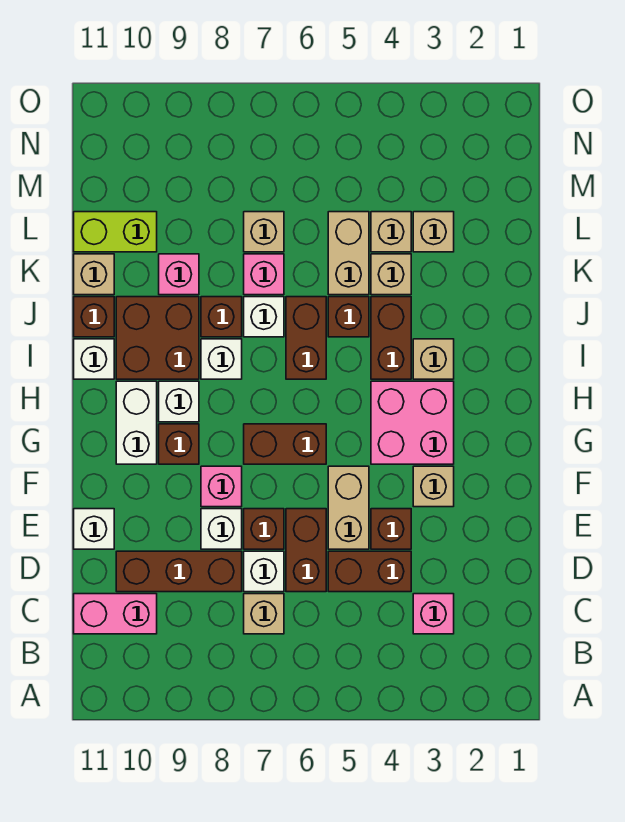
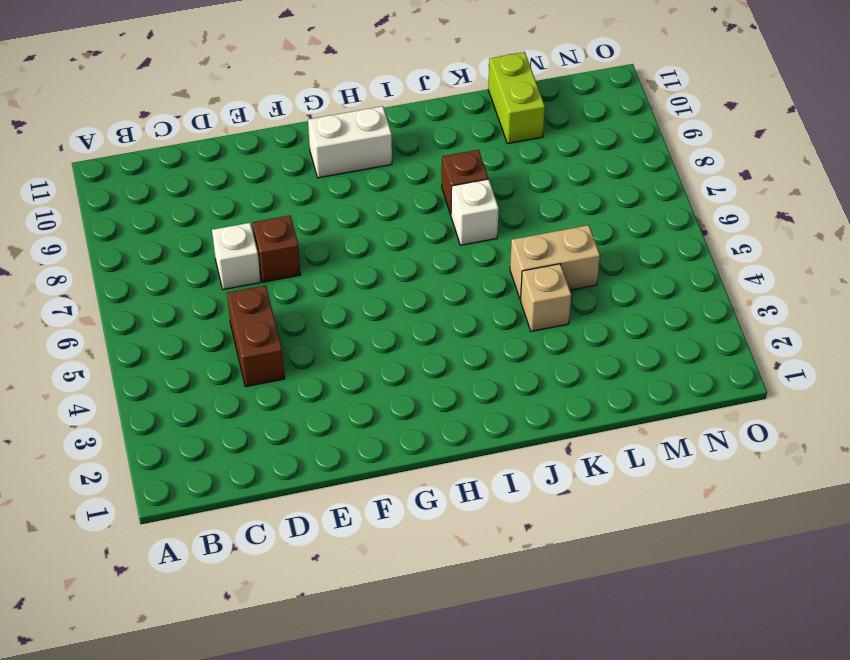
none -> pink brick C3 level 1
none -> tan brick C7 level 1
none -> pink brick C10:C11 level 1
none -> brown brick D6:E6 level 1

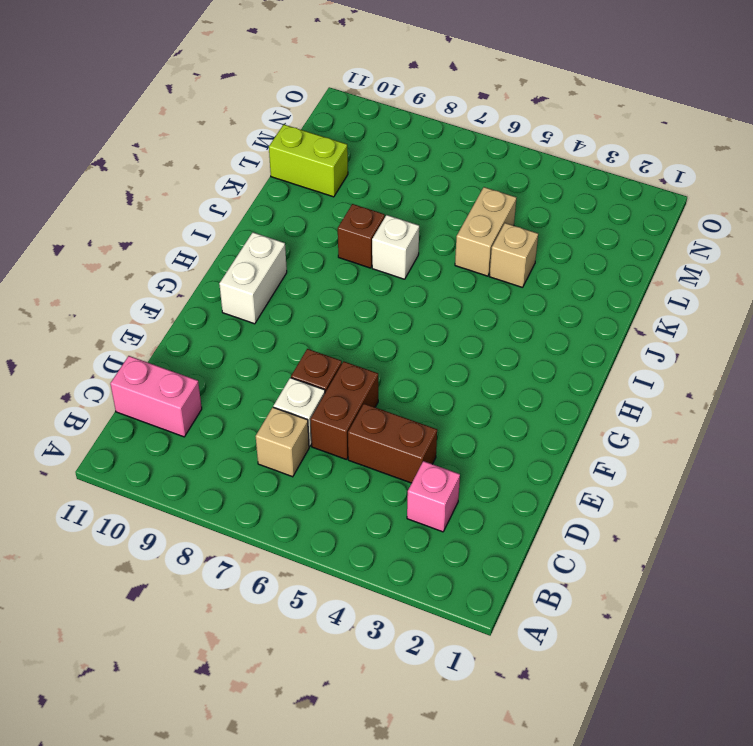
none -> brown brick D8:D10 level 1
none -> brown brick E4 level 1
none -> tan brick E5:F5 level 1
none -> white brick E8 level 1

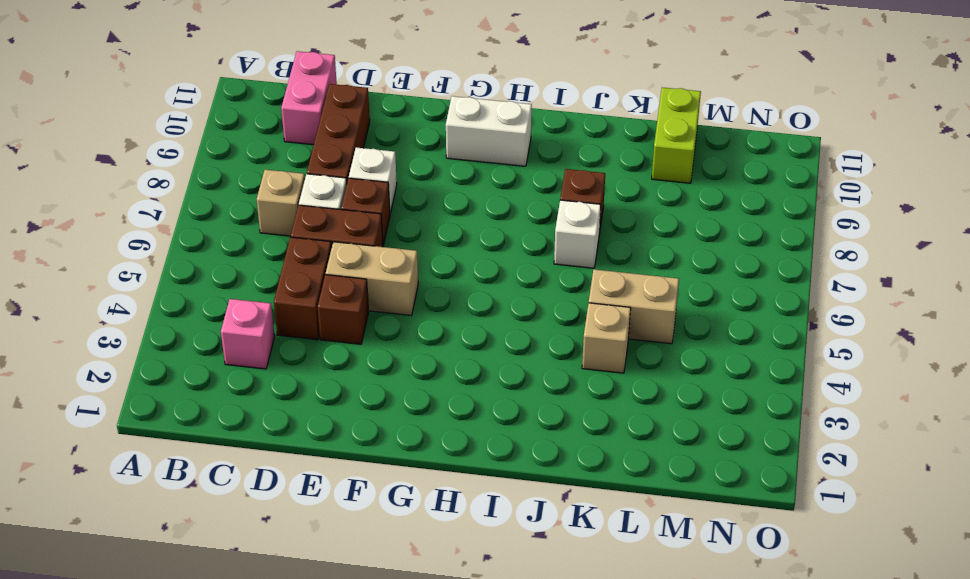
none -> white brick E11 level 1
none -> tan brick F3 level 1
none -> pink brick F8 level 1
none -> pink brick G3:H4 level 1

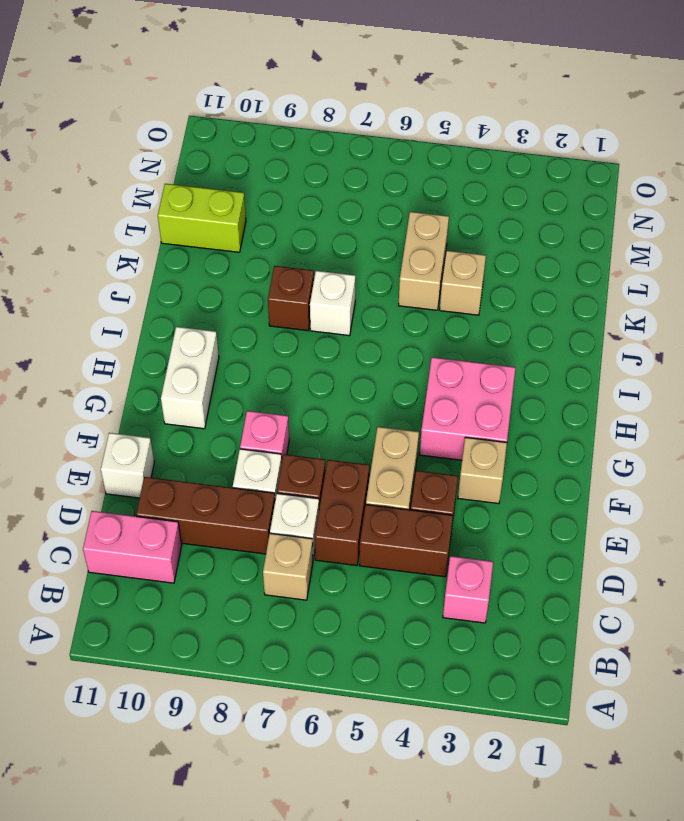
none -> brown brick G6:G7 level 1
none -> brown brick G9 level 1
none -> white brick H9 level 1
none -> tan brick I3 level 1

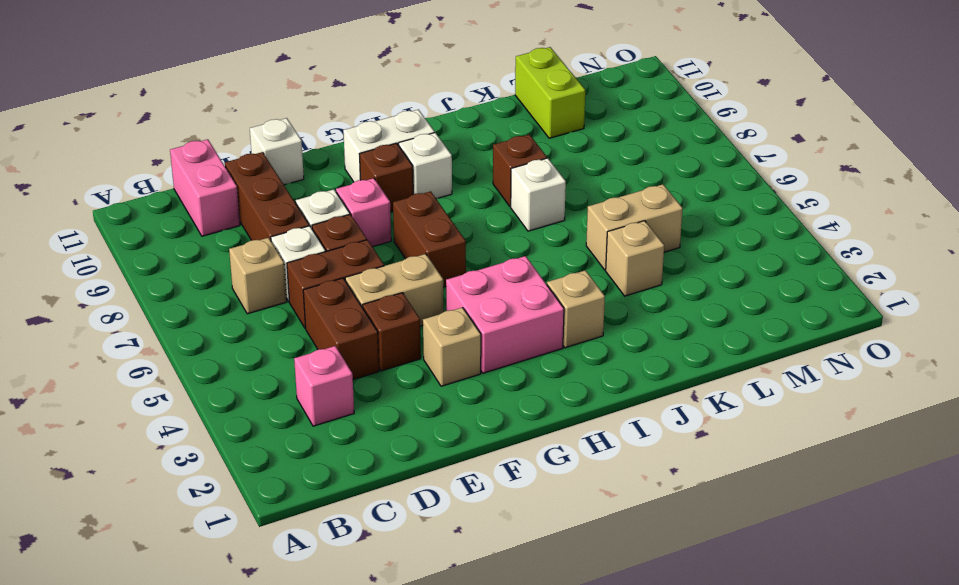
none -> brown brick I4:J4 level 1
none -> brown brick I6:J6 level 1
none -> white brick I8 level 1
none -> brown brick I9:J10 level 1

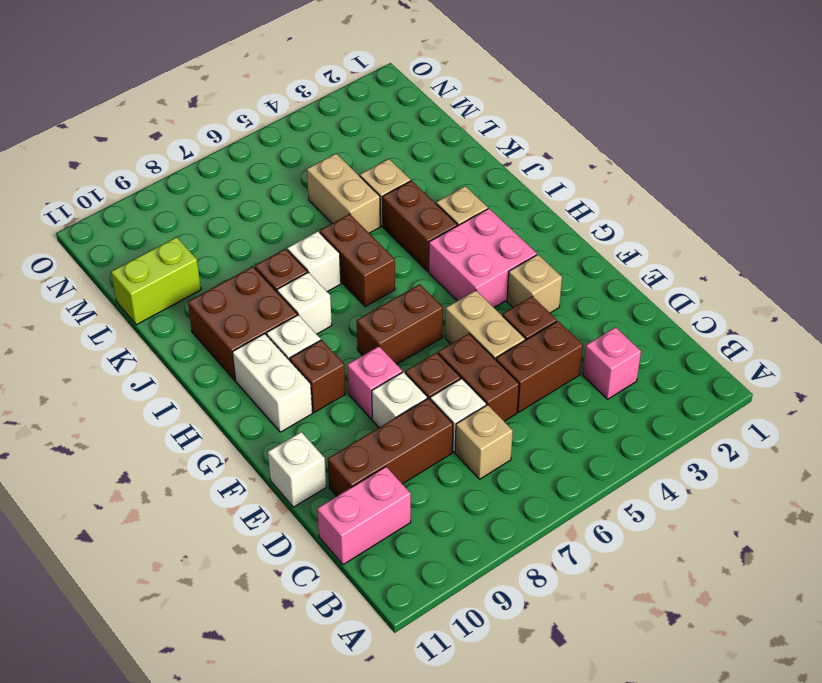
none -> white brick I11 level 1
none -> brown brick J5 level 1
none -> brown brick J11 level 1
none -> pink brick K7 level 1

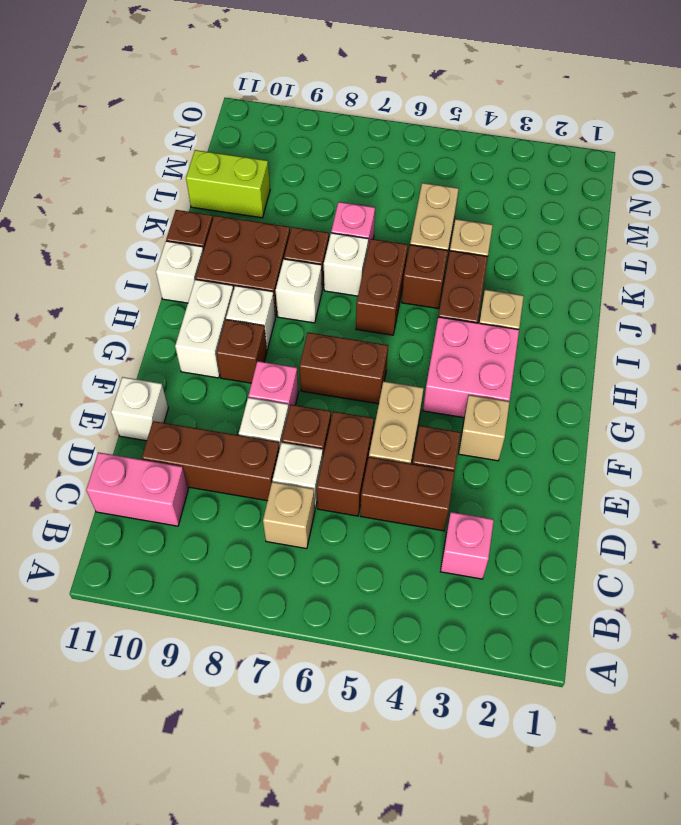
none -> pink brick K9 level 1
none -> tan brick K11 level 1
none -> tan brick L3 level 1
none -> tan brick L4 level 1

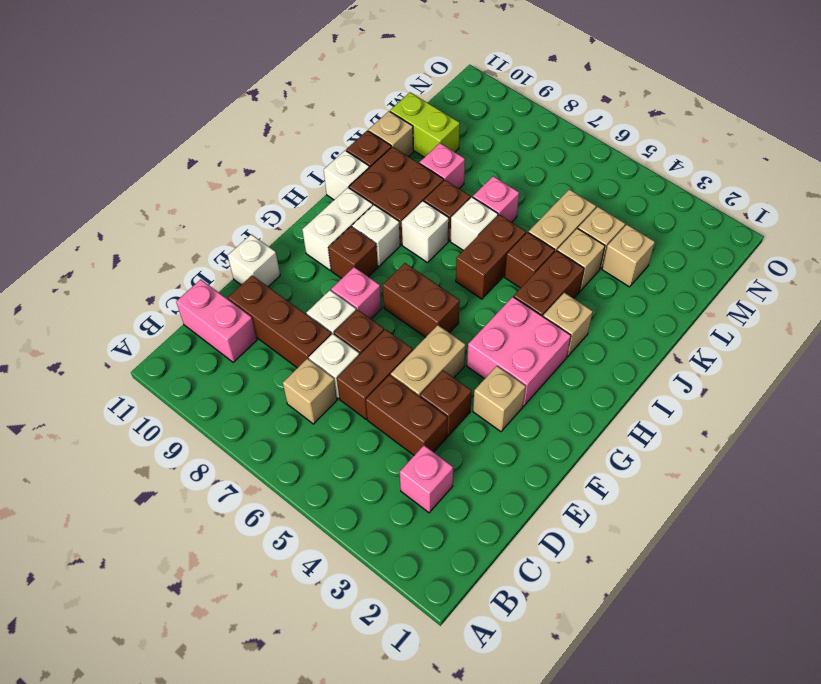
none -> tan brick L7 level 1

